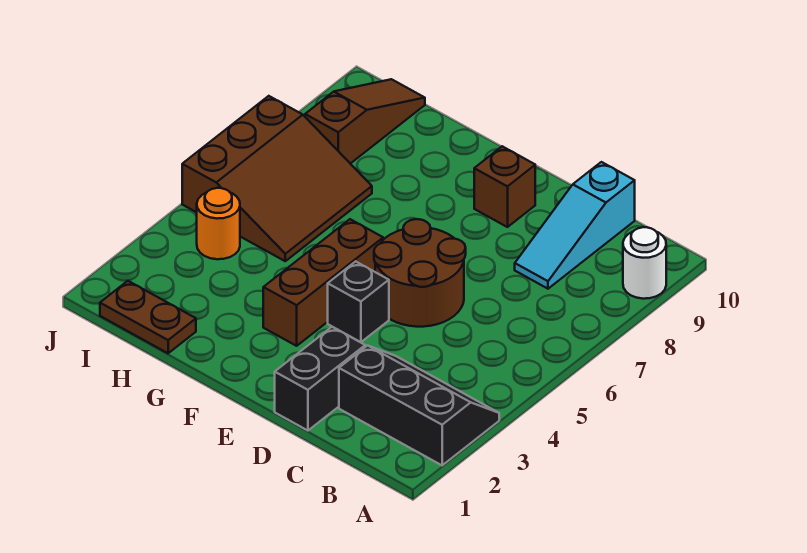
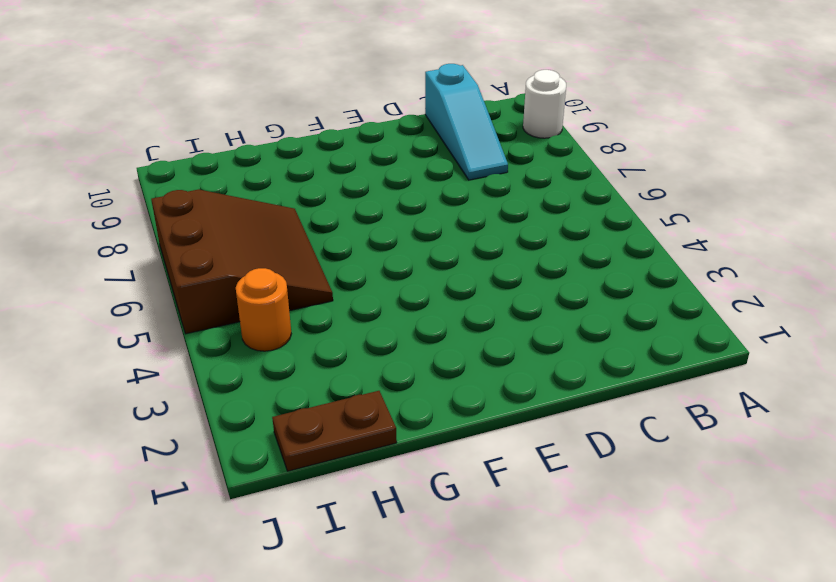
none -> black slope A2:C3 level 1 top 2
none -> black brick D1:D2 level 1
none -> brown round brick D5:E6 level 1

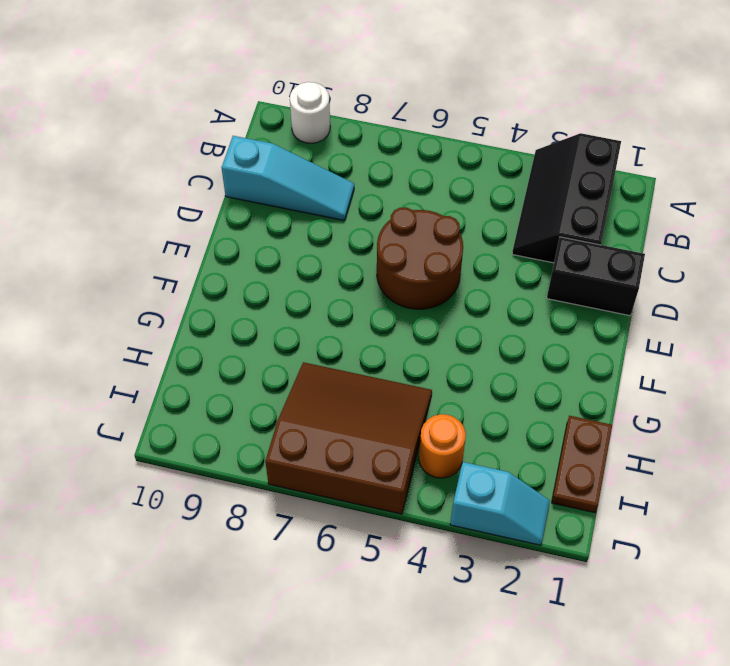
cyan slope J2:J3 level 1 top 3 -> none
none -> black brick E4 level 1
none -> brown brick E9 level 1
none -> brown brick F3:F5 level 1

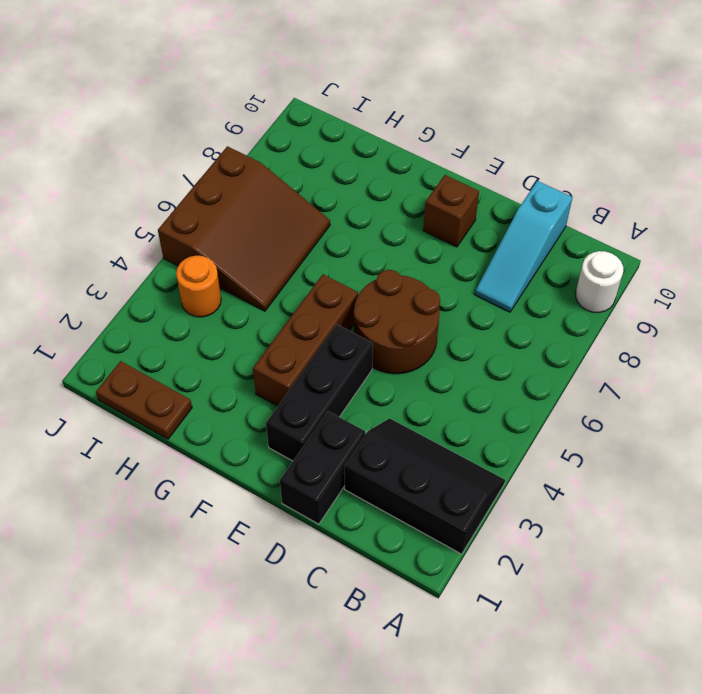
black brick E2:E4 level 1 -> black brick E4 level 1
none -> brown slope I8:I10 level 1 top 8

